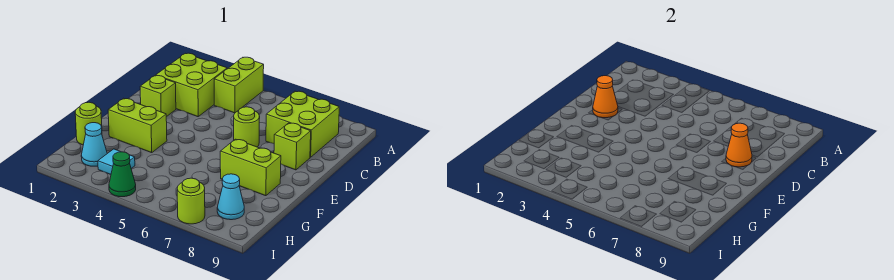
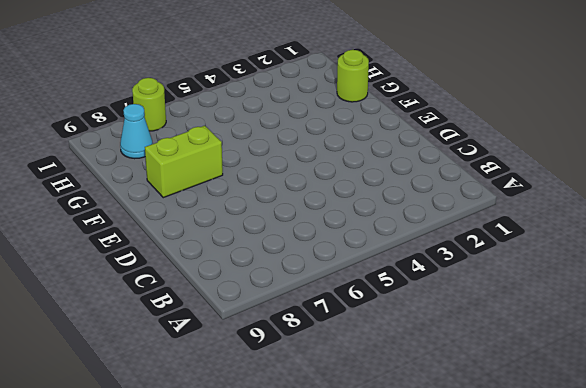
none -> lime brick A4:B4 level 1
none -> lime brick B2:C3 level 1
none -> lime brick B7:C8 level 1

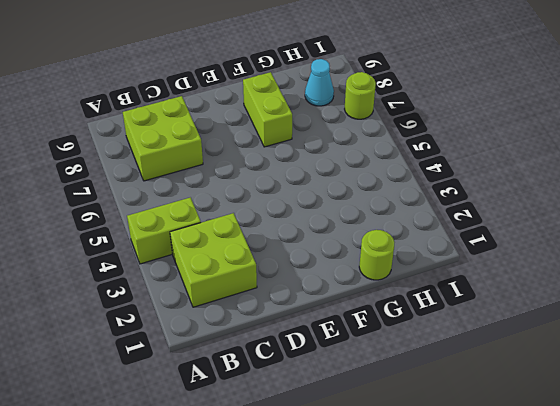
none -> lime brick D2 level 1
none -> lime round brick D6 level 1
none -> lime brick D8 level 1

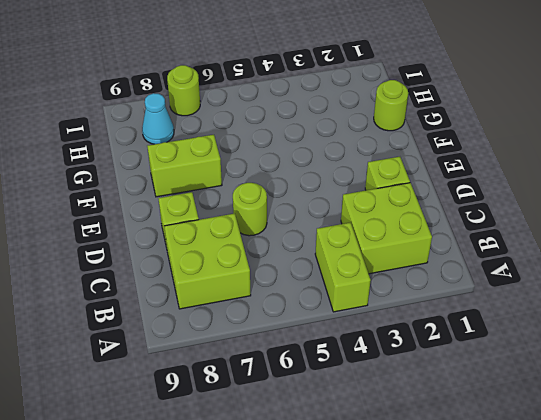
none -> lime brick F2:F3 level 1
none -> cyan cone H2 level 1
none -> cyan tile H3 level 1

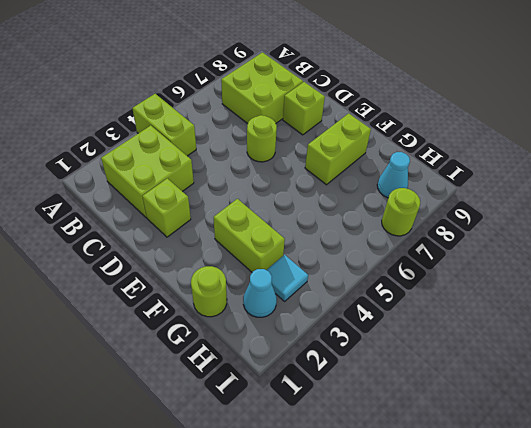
lime brick F3:G3 level 1 -> lime brick F2:F3 level 1
none -> green cone I4 level 1
none -> orange cone D2 level 2
none -> orange cone D8 level 2

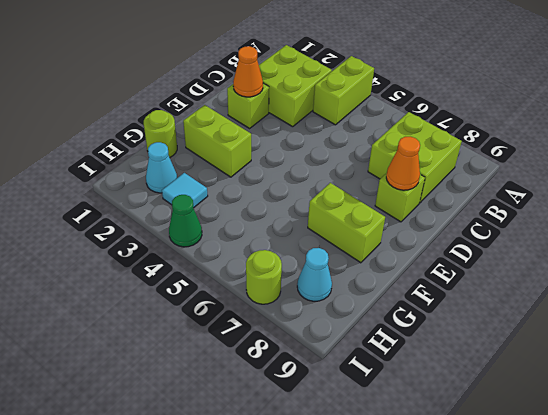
none -> lime round brick D6 level 1

